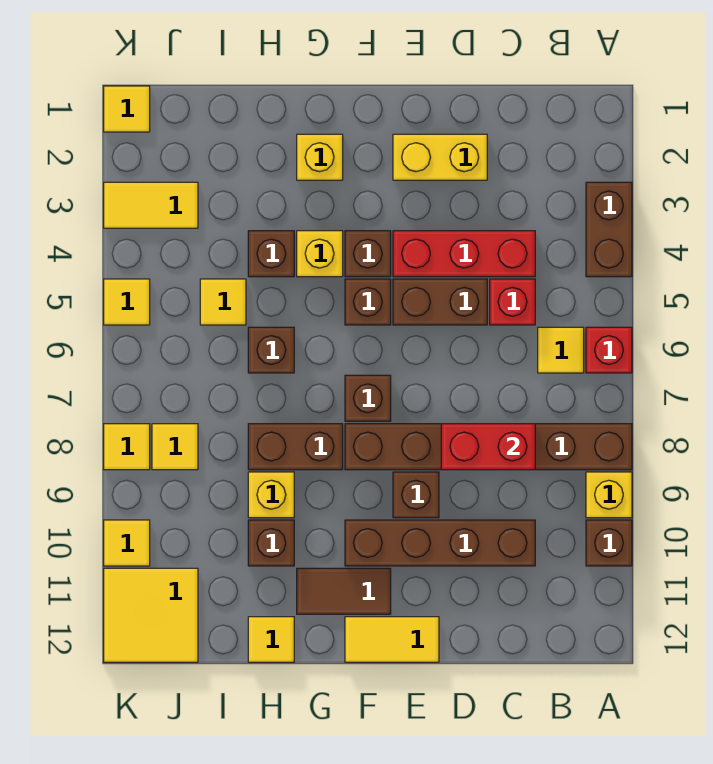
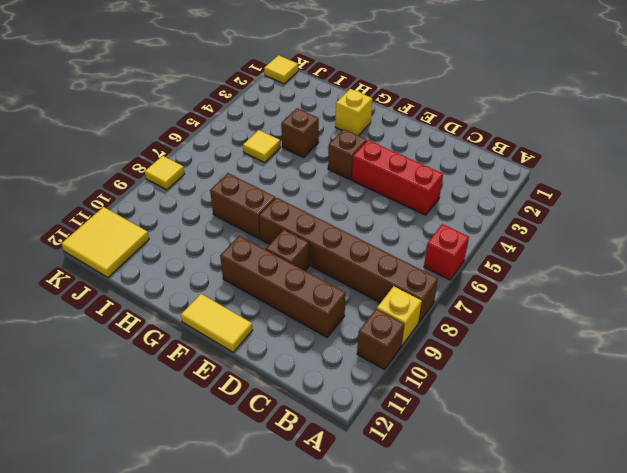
none -> brown brick A3:A4 level 1
none -> yellow tile B6 level 1
none -> red brick C5 level 1
none -> yellow brick D2:E2 level 1

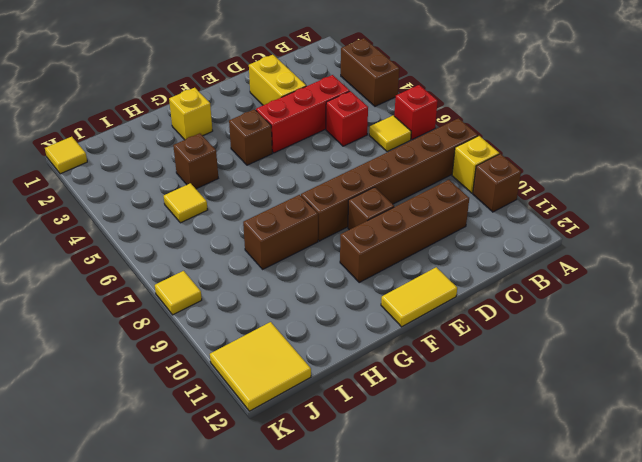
yellow brick D2:D3 level 1 -> yellow brick D2:E2 level 1
none -> brown brick D5:E5 level 1
none -> brown brick F5 level 1
none -> brown brick F7 level 1
none -> brown tile F11:G11 level 1

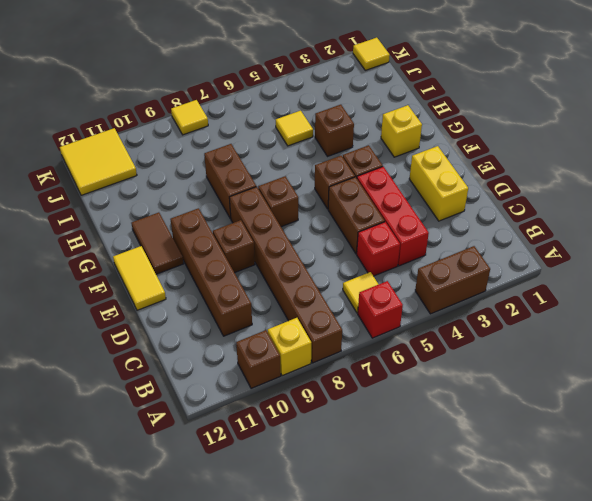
none -> yellow brick G4 level 1
none -> brown brick H6 level 1
none -> yellow brick H9 level 1
none -> brown brick H10 level 1

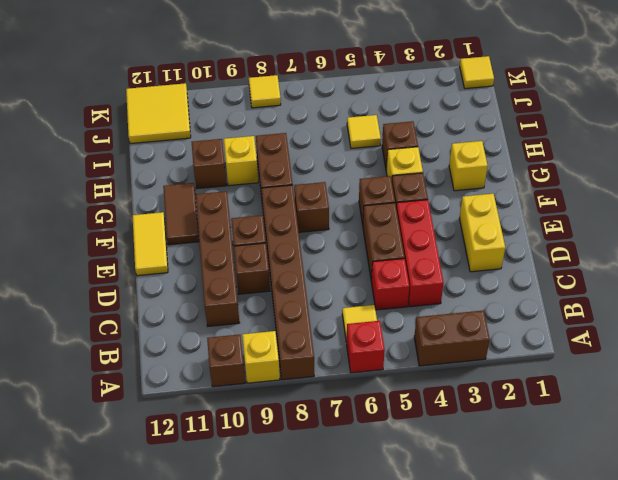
brown brick D9 level 1 -> brown brick H6 level 1
none -> yellow tile H12 level 1
none -> yellow tile J3:K3 level 1
none -> yellow tile J8 level 1
none -> yellow tile K5 level 1

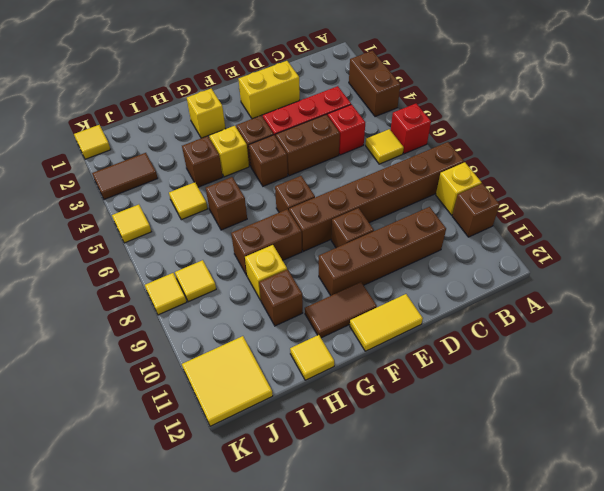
brown tile J3:K3 level 1 -> yellow tile J3:K3 level 1
none -> yellow tile K10 level 1
none -> red brick C8:D8 level 2

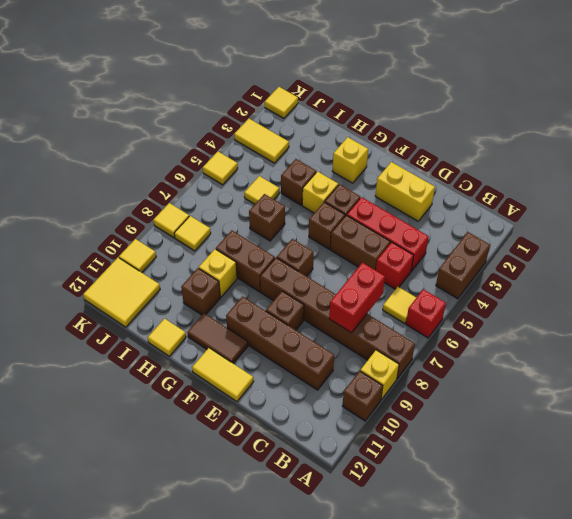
red brick C7:C8 level 2 -> red brick C8:D8 level 2

